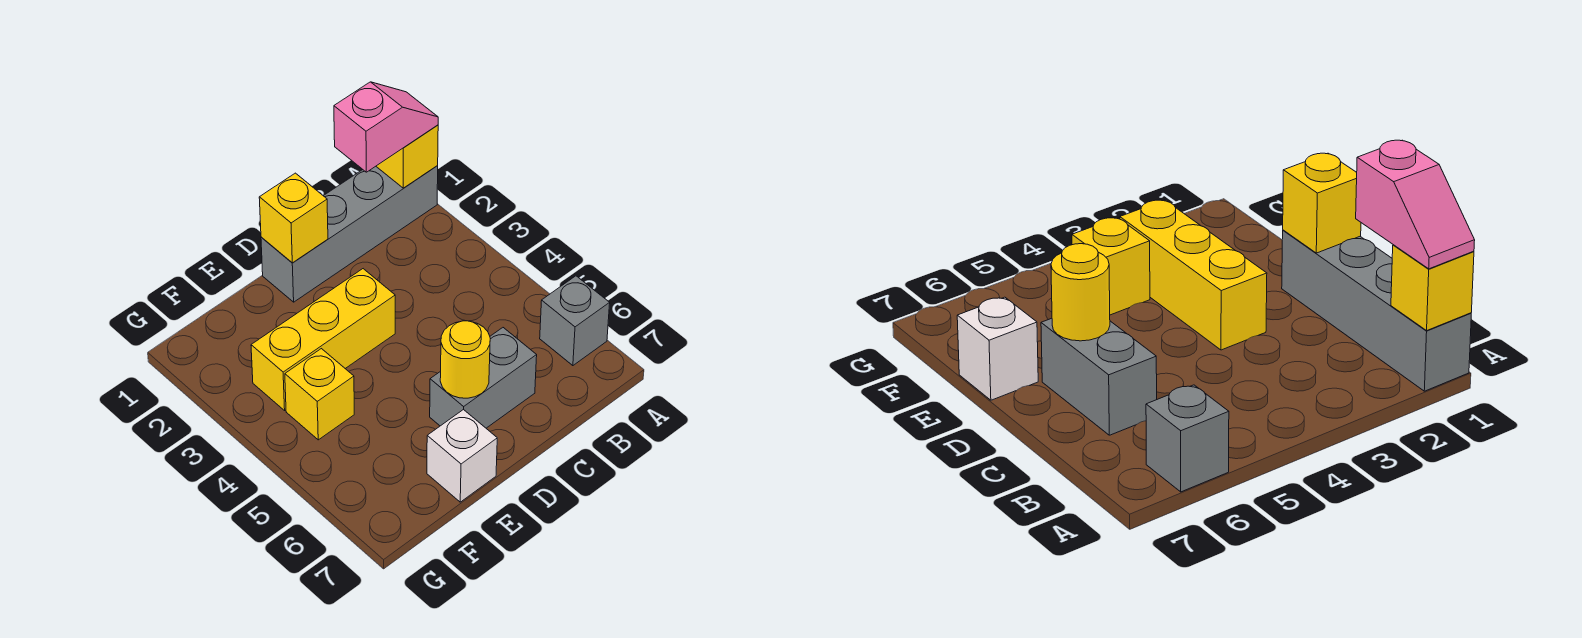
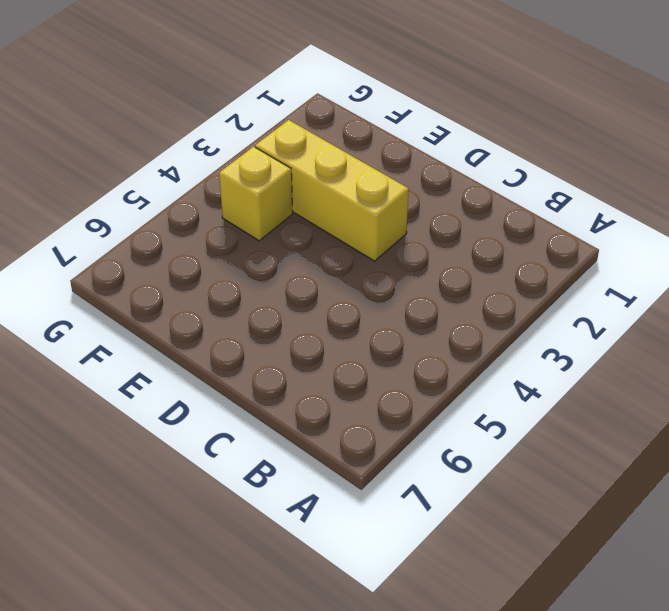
none -> grey brick A1:D1 level 1
none -> grey brick A6 level 1

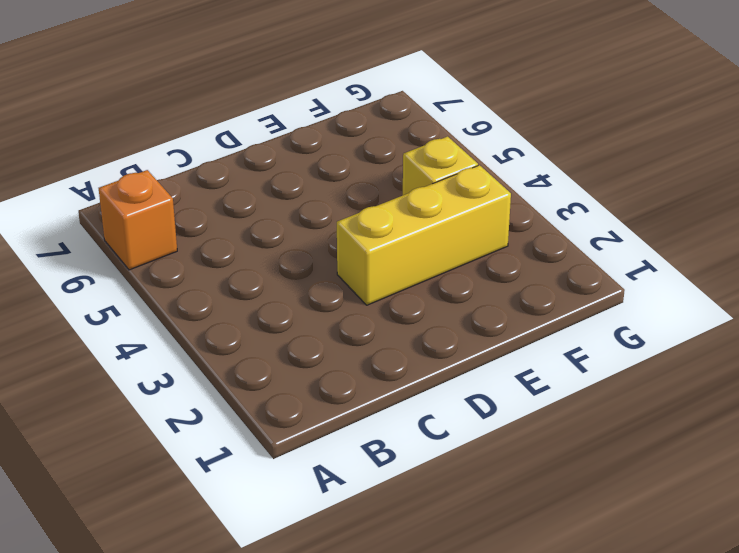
orange brick A6 level 1 -> grey brick A6 level 1
none -> grey brick A1:D1 level 1
none -> grey brick C6:D6 level 1

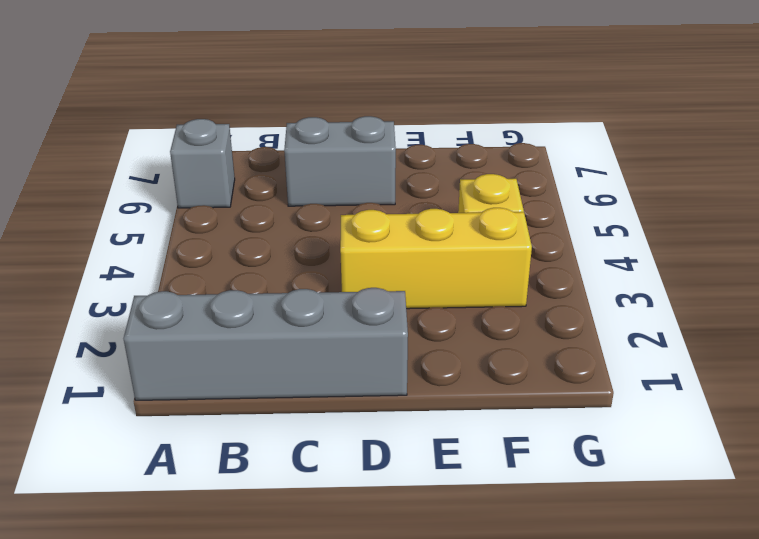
none -> white brick E7 level 1
none -> yellow brick A1 level 2

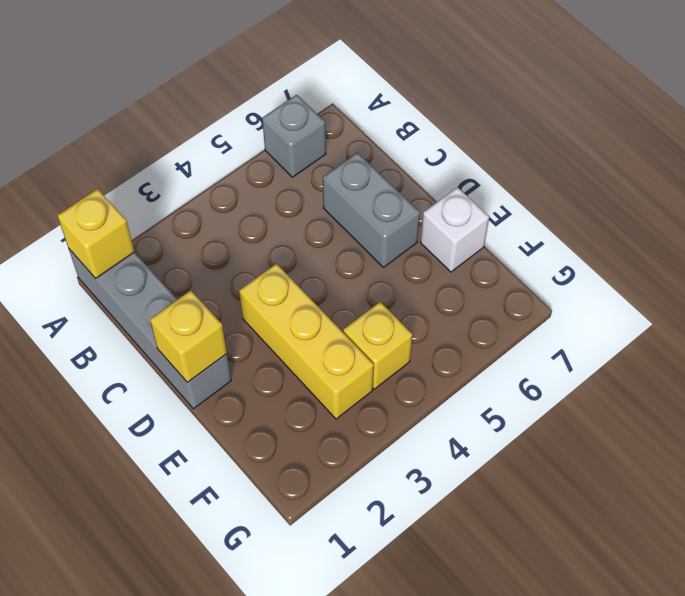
none -> yellow round brick D6 level 2
none -> pink slope A1:B1 level 3 top B

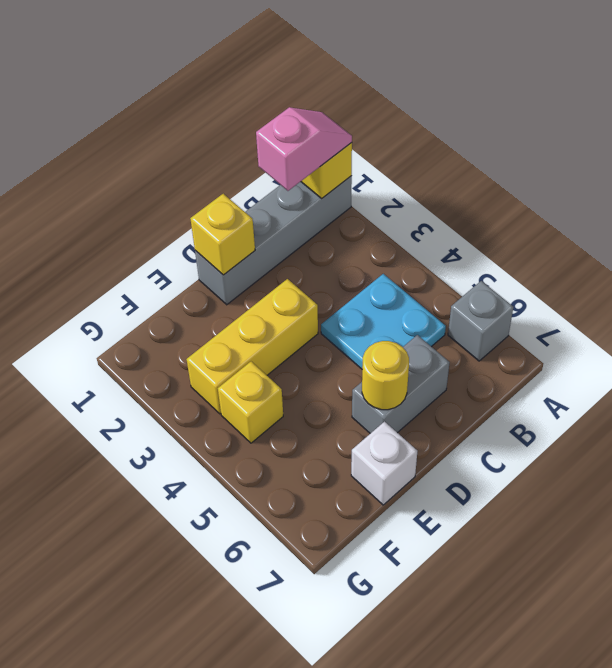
cyan plate B4:C5 level 1 -> none

